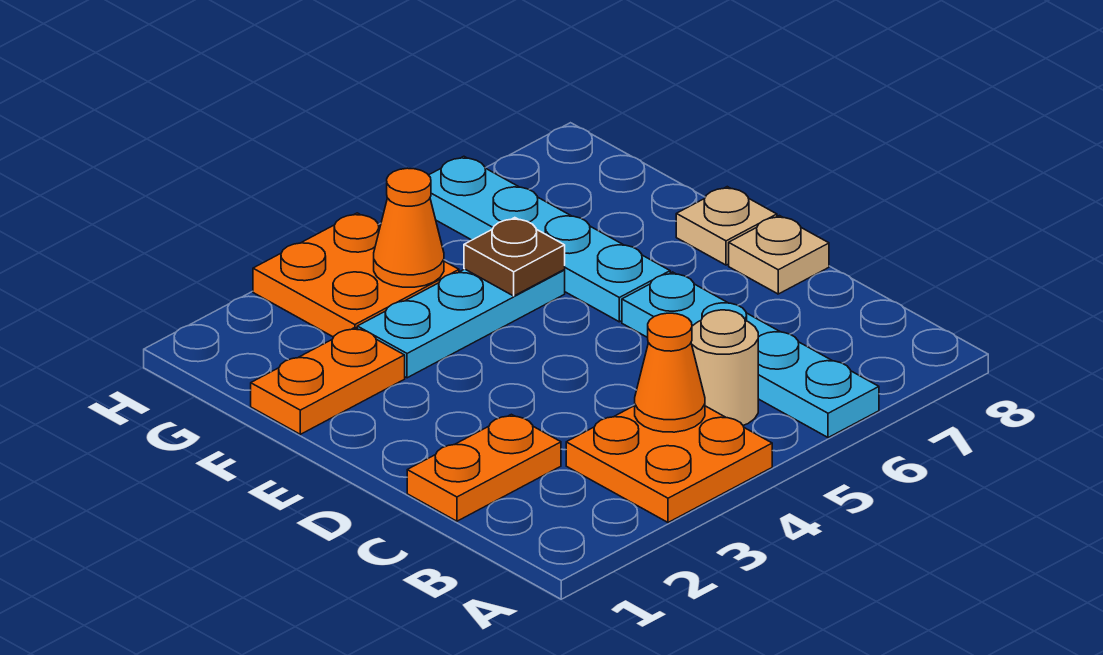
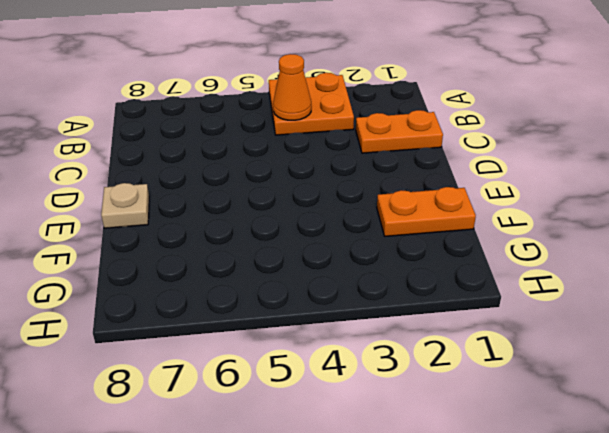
none -> cyan plate A6:D6 level 1
none -> tan round brick B5 level 1
none -> tan plate D8 level 1

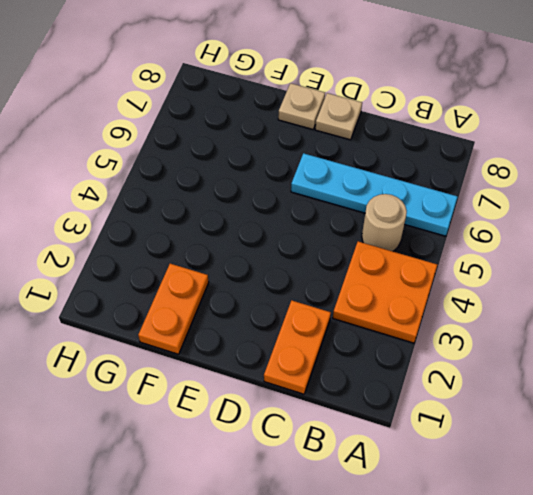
none -> cyan plate E6:H6 level 1
none -> cyan plate F3:F5 level 1
none -> orange plate G3:H4 level 1

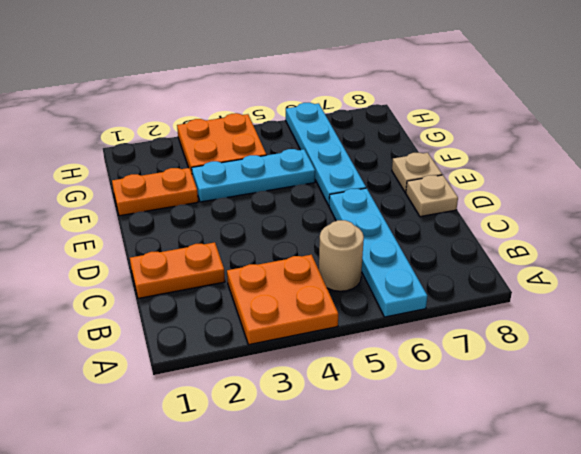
none -> orange cone B4 level 2
none -> brown plate F5 level 2
none -> orange cone G4 level 2

